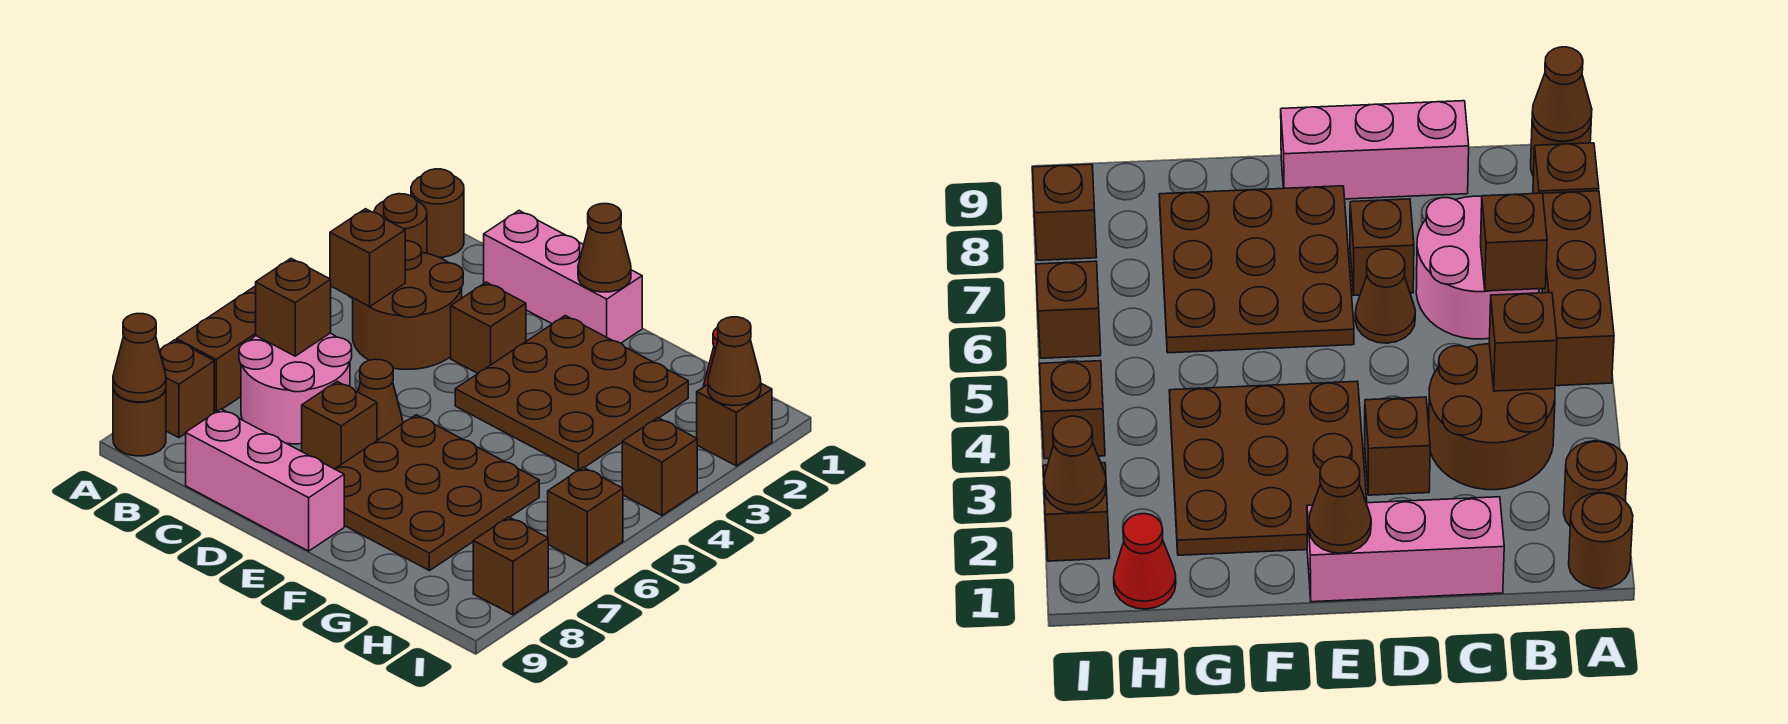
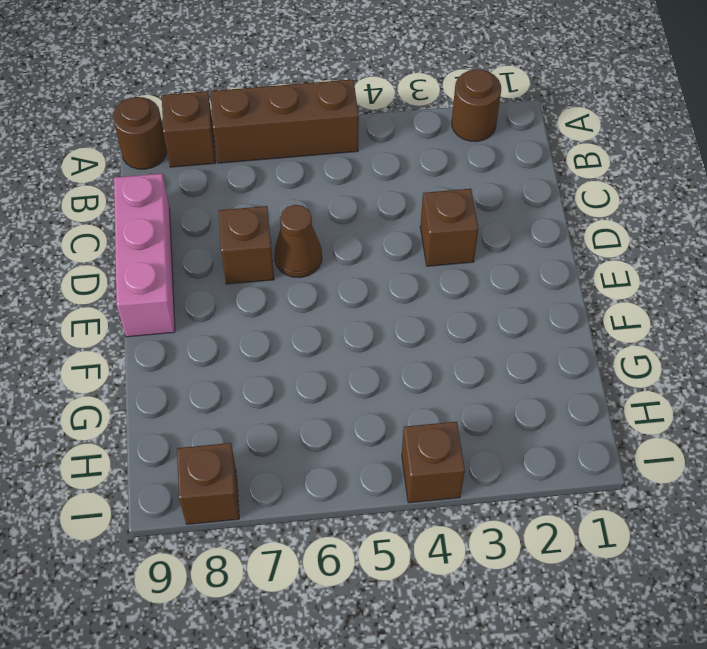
none -> brown round brick A1 level 1
none -> brown round brick B3:C4 level 1
none -> pink round brick B6:C7 level 1

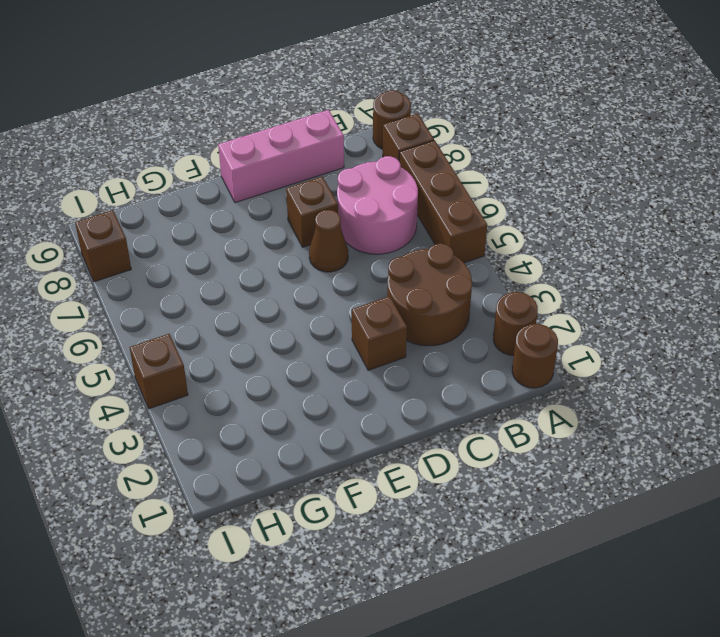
none -> pink brick C1:E1 level 1
none -> brown plate E2:G4 level 1
none -> brown plate E6:G8 level 1

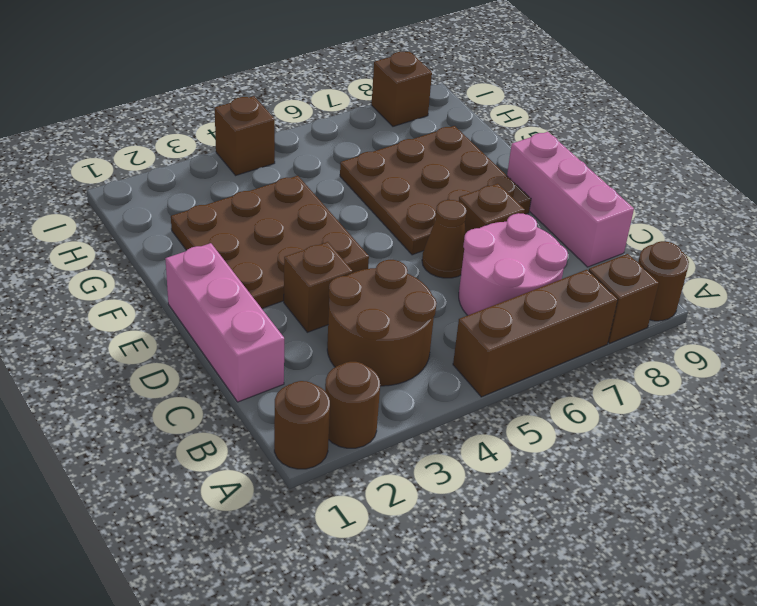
none -> red cone H1 level 1
none -> brown brick I2 level 1
none -> brown brick I6 level 1

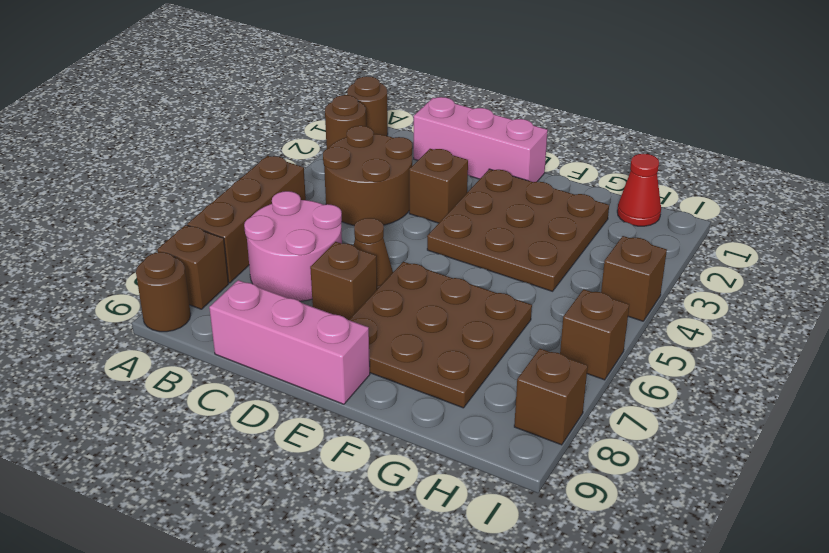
none -> brown brick I2 level 1
none -> brown cone A9 level 2
none -> brown brick B4 level 2

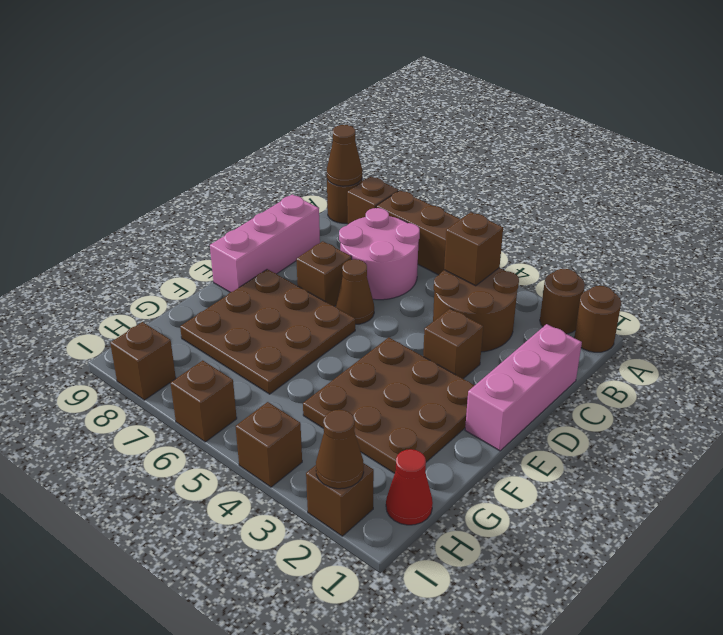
none -> brown brick B6 level 2
none -> brown cone E1 level 2

